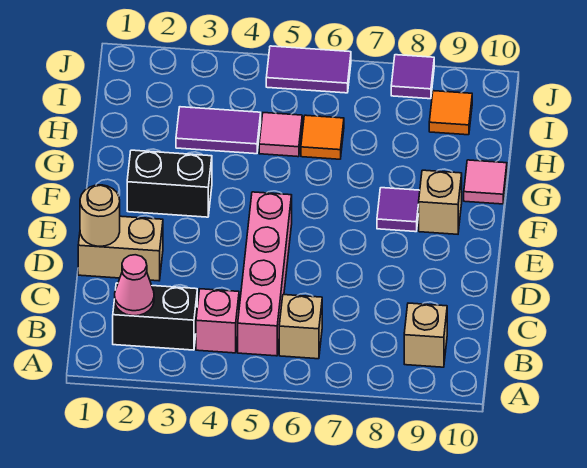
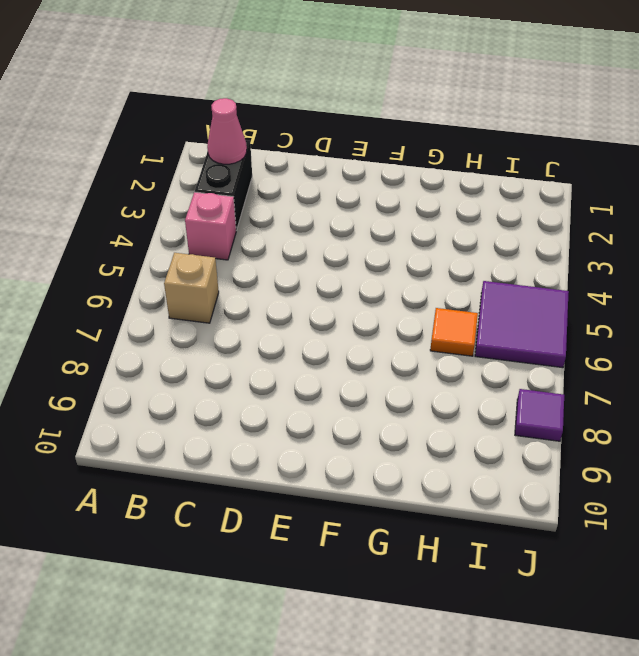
purple tile I5:J6 level 1 -> purple tile J5:J6 level 1
none -> pink brick B5:E5 level 1
none -> tan brick B9 level 1
none -> tan brick D1:D2 level 1

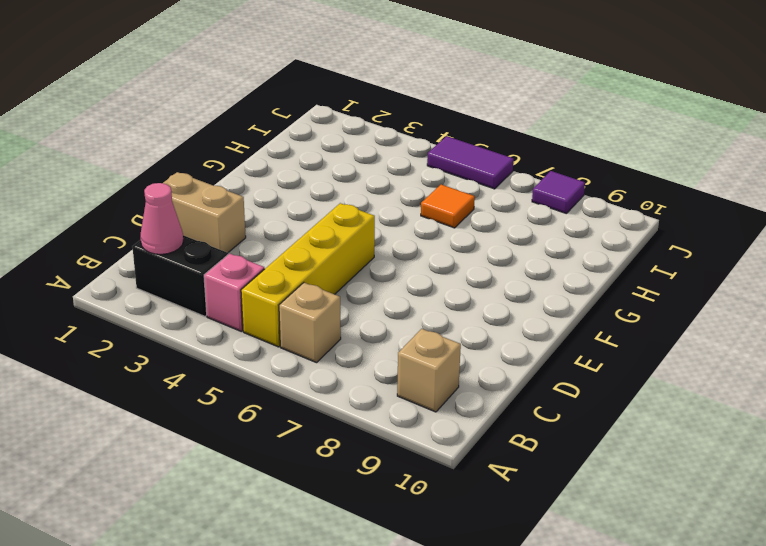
yellow brick B5:E5 level 1 -> pink brick B5:E5 level 1
none -> black brick F2:F3 level 1
none -> purple tile F8 level 1
none -> tan brick F9 level 1

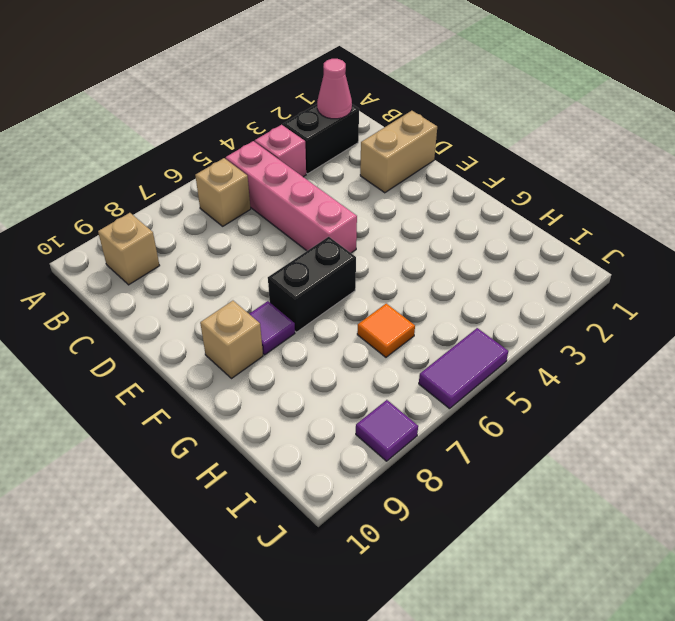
black brick F6:F7 level 1 -> black brick F2:F3 level 1
none -> pink tile G10 level 1
none -> purple tile H3:H4 level 1
none -> pink tile H5 level 1

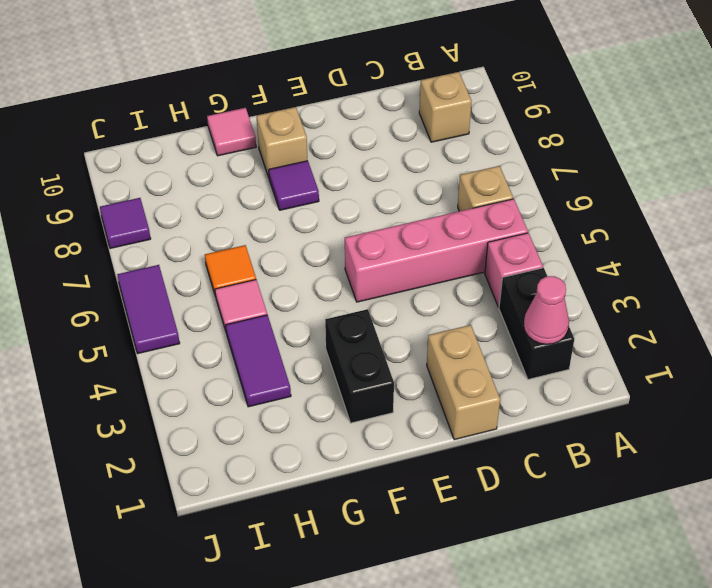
none -> orange tile I9 level 1
none -> tan round brick D1 level 2

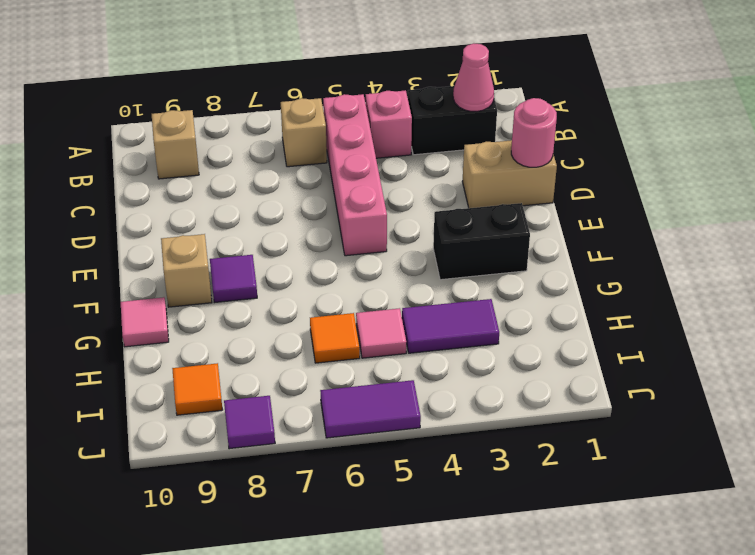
pink round brick D1 level 2 -> tan round brick D1 level 2

